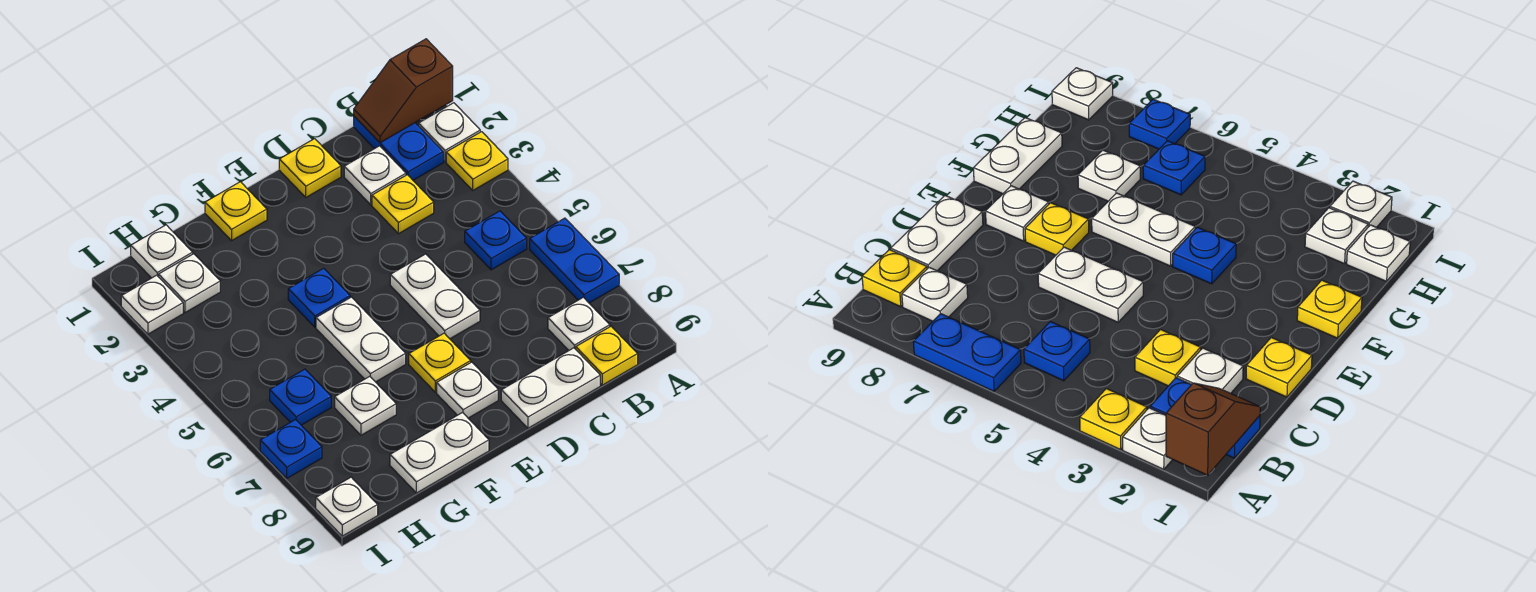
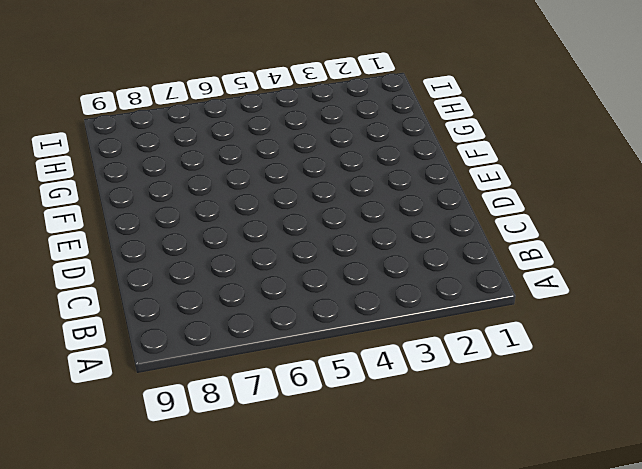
none -> white plate A2 level 1
none -> yellow plate A3 level 1
none -> blue plate A6:A7 level 1

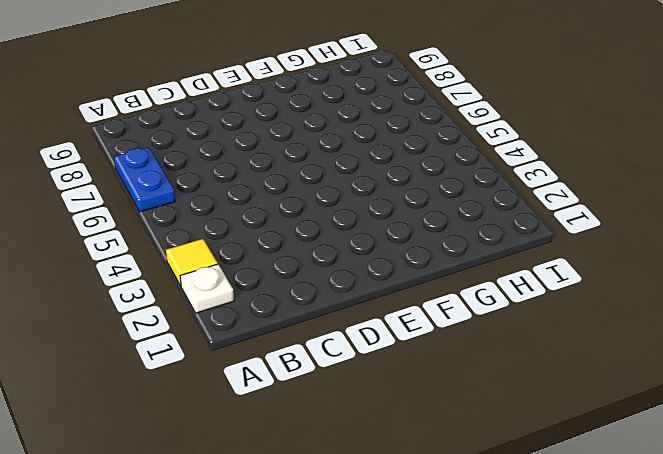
yellow tile A3 level 1 -> yellow plate A3 level 1
none -> blue plate B1:B2 level 1
none -> blue plate B5 level 1
none -> white plate B8 level 1

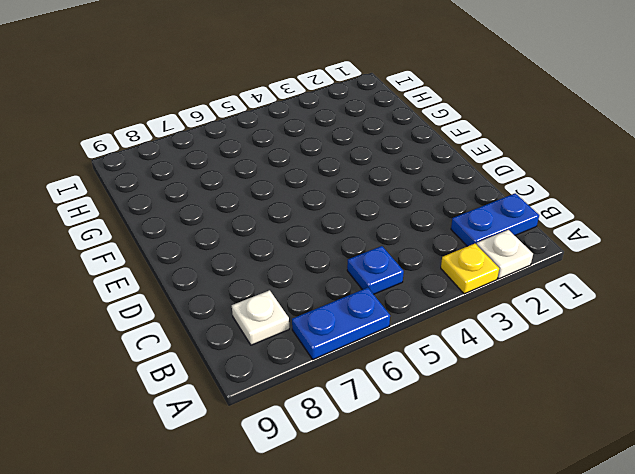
none -> yellow plate B9 level 1
none -> white plate C2 level 1
none -> yellow plate C3 level 1

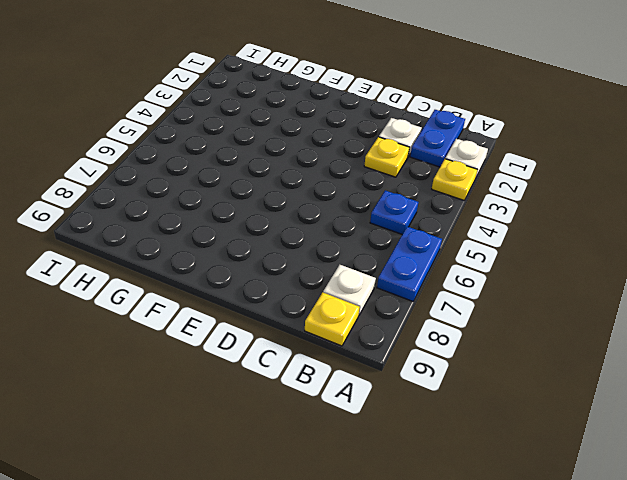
none -> white plate C9:D9 level 1
none -> yellow plate D1 level 1
none -> white plate D5:D6 level 1

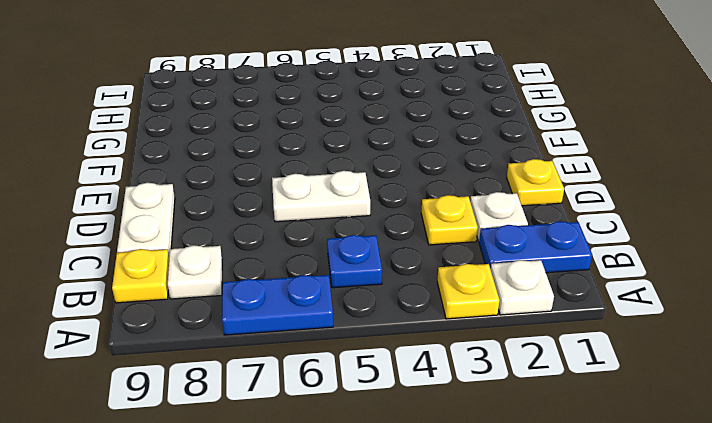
none -> yellow plate E7 level 1
none -> white plate E8 level 1
none -> yellow plate F1 level 1

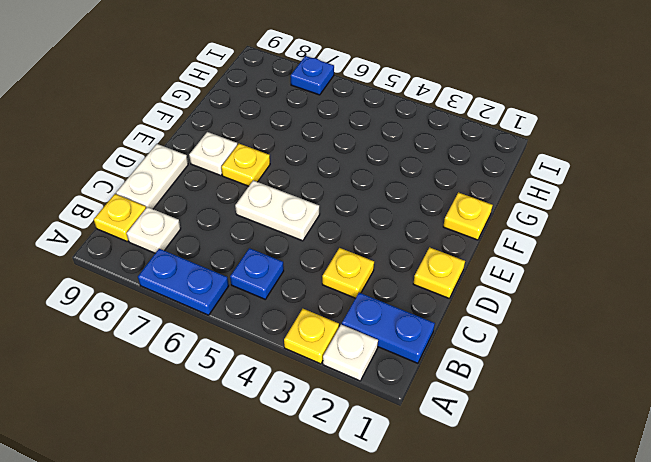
none -> white plate C2 level 1
none -> blue plate F4 level 1
none -> white plate F5:F6 level 1

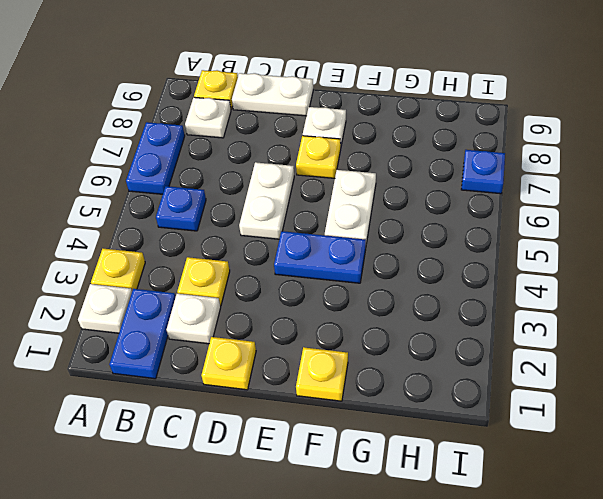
blue plate E4:F4 level 1 -> blue plate F4 level 1
none -> white plate F9:G9 level 1
none -> white plate G7 level 1
none -> white plate H1 level 1

